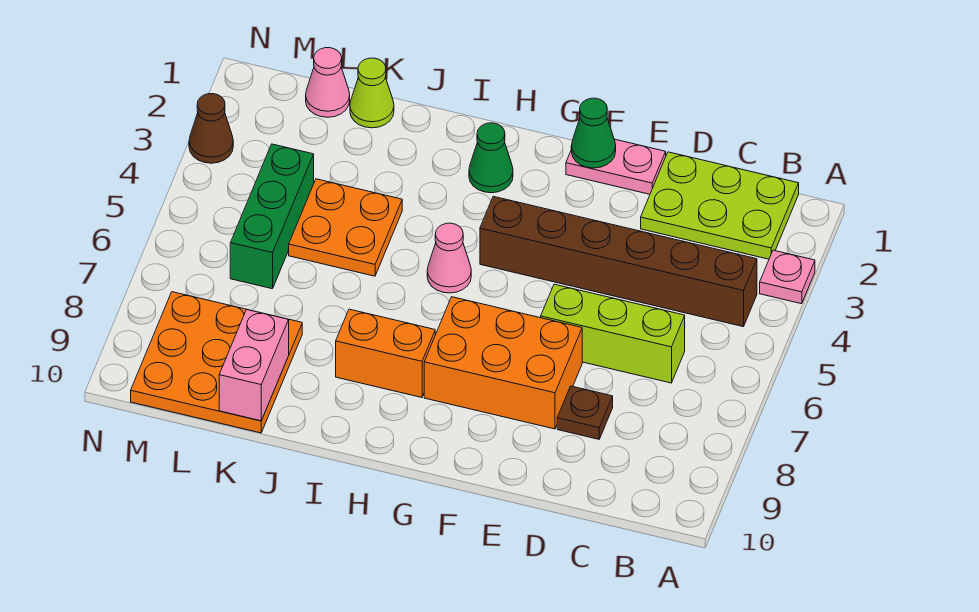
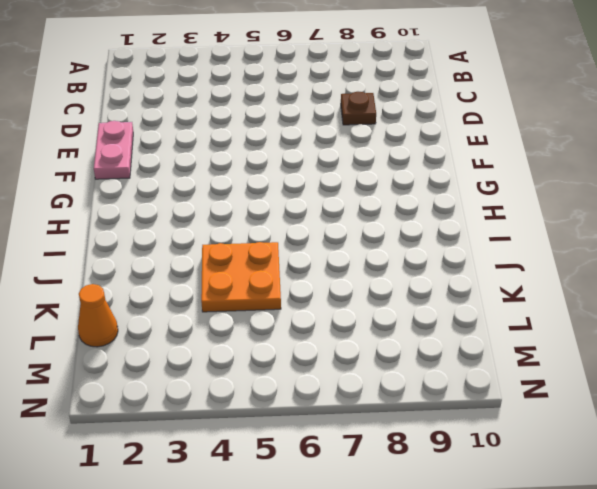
orange cone L1 level 1 -> pink cone L1 level 1
none -> pink plate A3 level 1
none -> lime plate B1:D2 level 1
none -> brown brick B4:G4 level 1

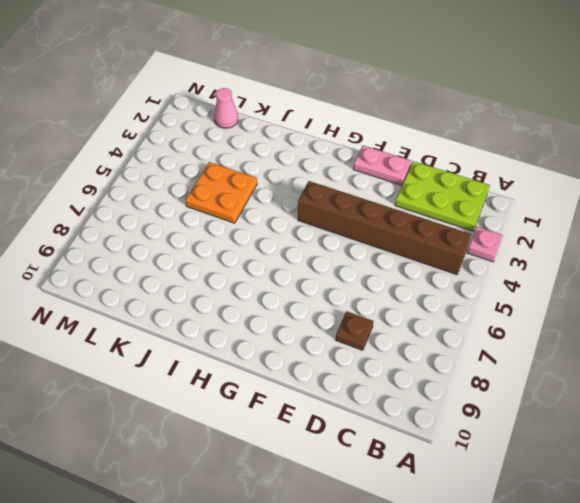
none -> lime brick C6:E6 level 1
none -> orange brick E7:G8 level 1
none -> green cone H2 level 1

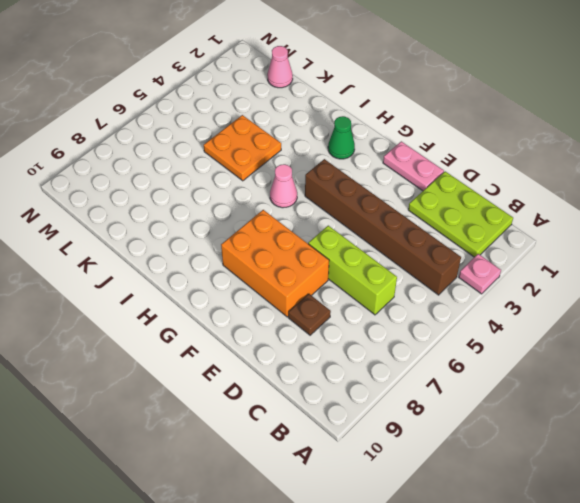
none -> orange brick H8:I8 level 1
none -> lime cone K1 level 1
none -> orange plate K8:M10 level 1

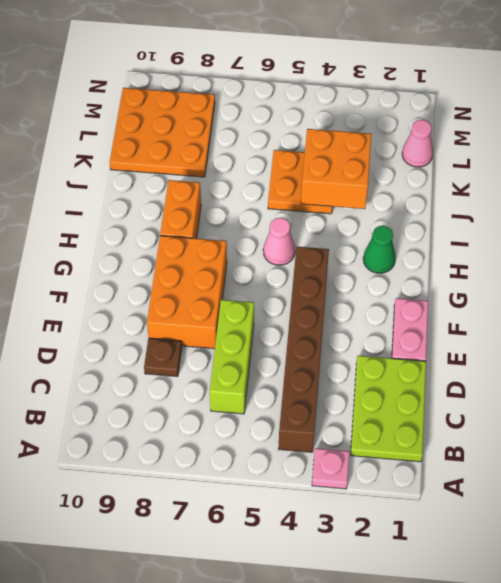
orange brick J3:K4 level 2 -> none
none -> lime cone K1 level 1
none -> green brick L4:L6 level 1
none -> brown cone N3 level 1

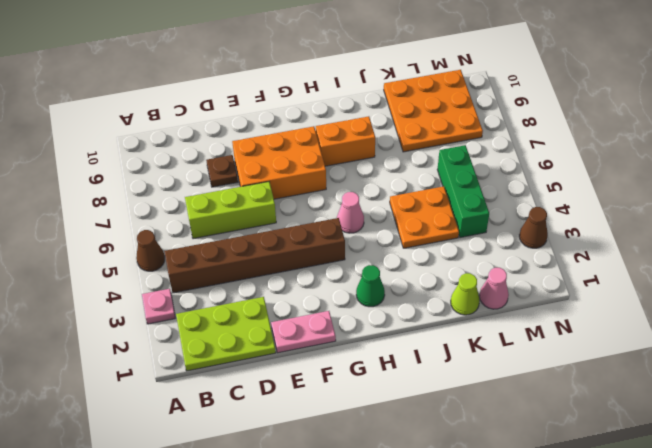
brown cone A5 level 1 -> none
none -> green cone F1 level 2
none -> pink brick K9:K10 level 2

